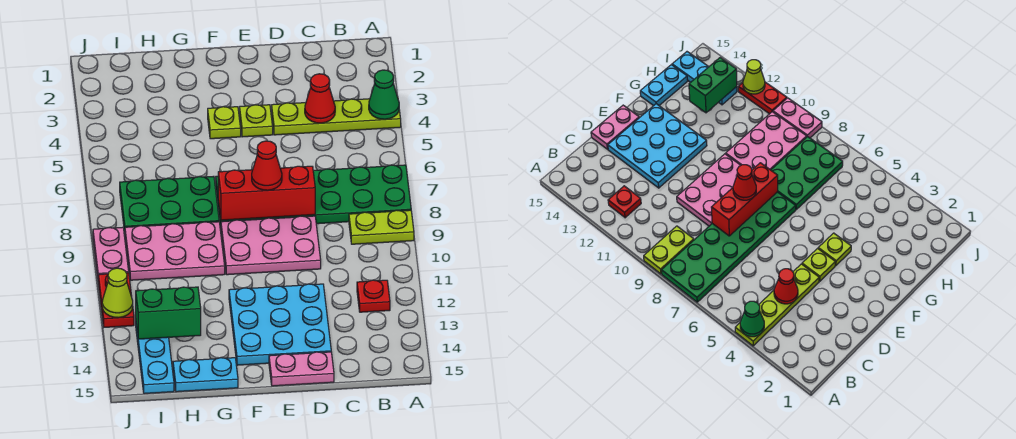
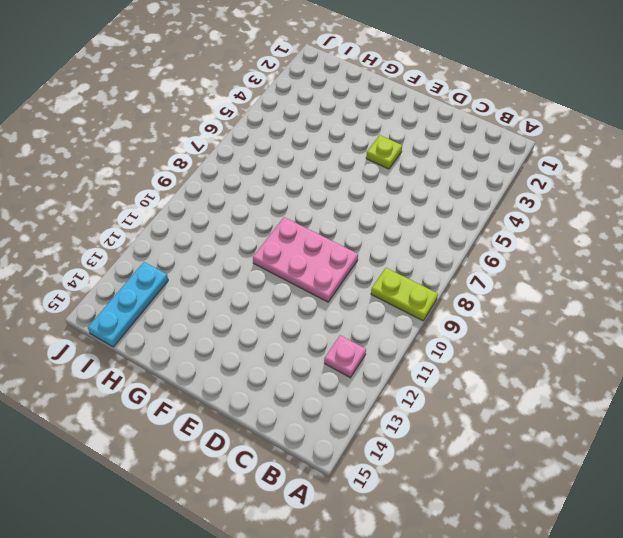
pink plate B12 level 1 -> red plate B12 level 1
none -> lime plate A4:D4 level 1
none -> green plate A7:F8 level 1
none -> cyan plate D12:F14 level 1

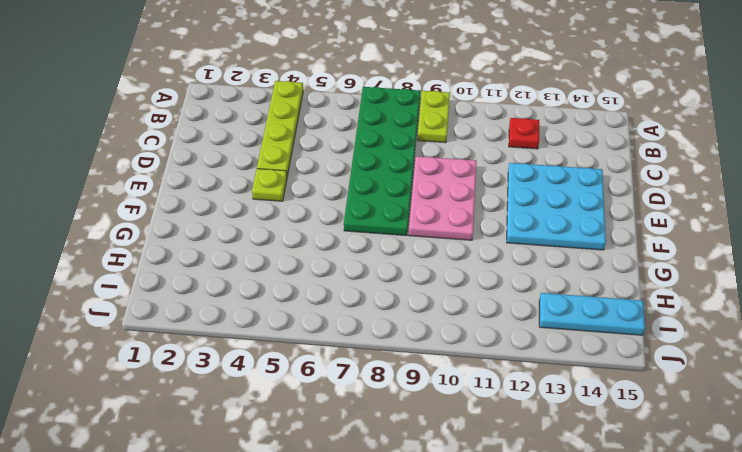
none -> pink plate D15:E15 level 1
none -> lime plate F4 level 1
none -> green plate G7:I8 level 1

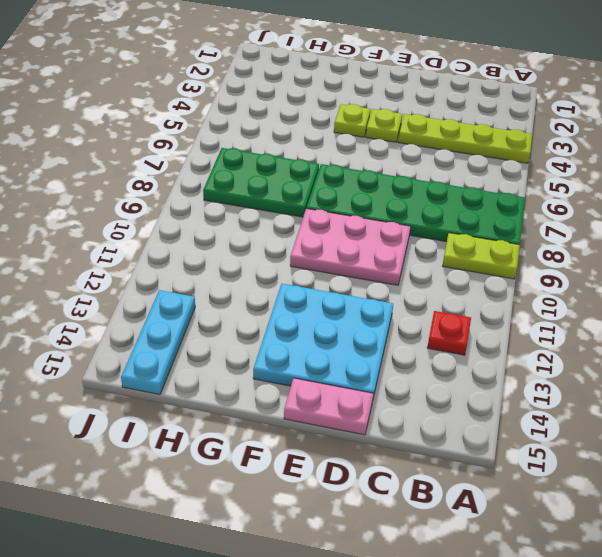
none -> pink plate G9:I10 level 1
none -> cyan plate G15:H15 level 1
none -> pink plate J9:J10 level 1

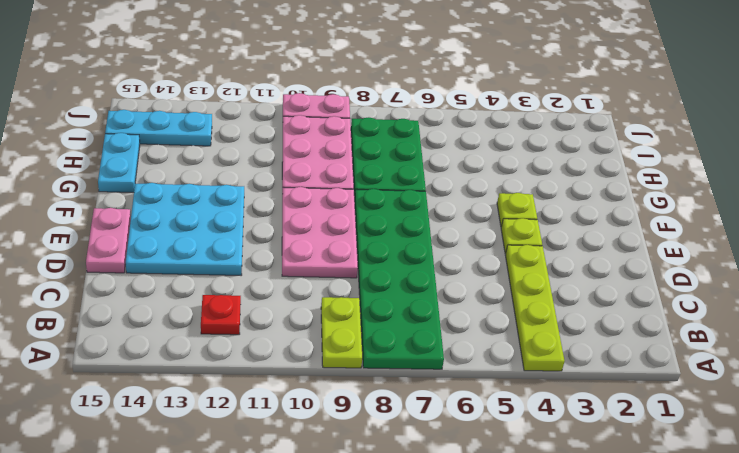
none -> red plate J11:J12 level 1
none -> green cone A4 level 2
none -> red cone C4 level 2

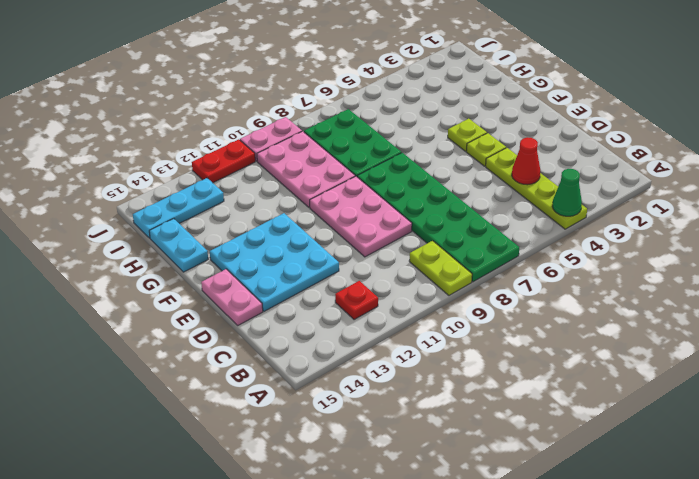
none -> red brick D8:F8 level 2
none -> green brick H13:I13 level 2
none -> lime cone J12 level 2

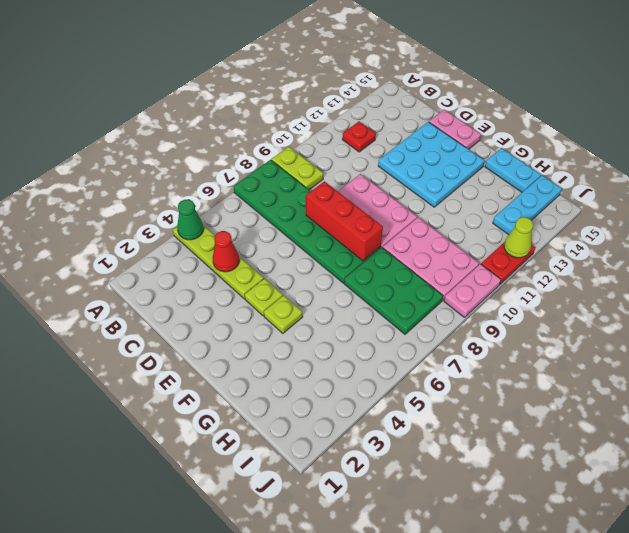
none -> green brick H13:I13 level 2
none -> red cone E8 level 3

